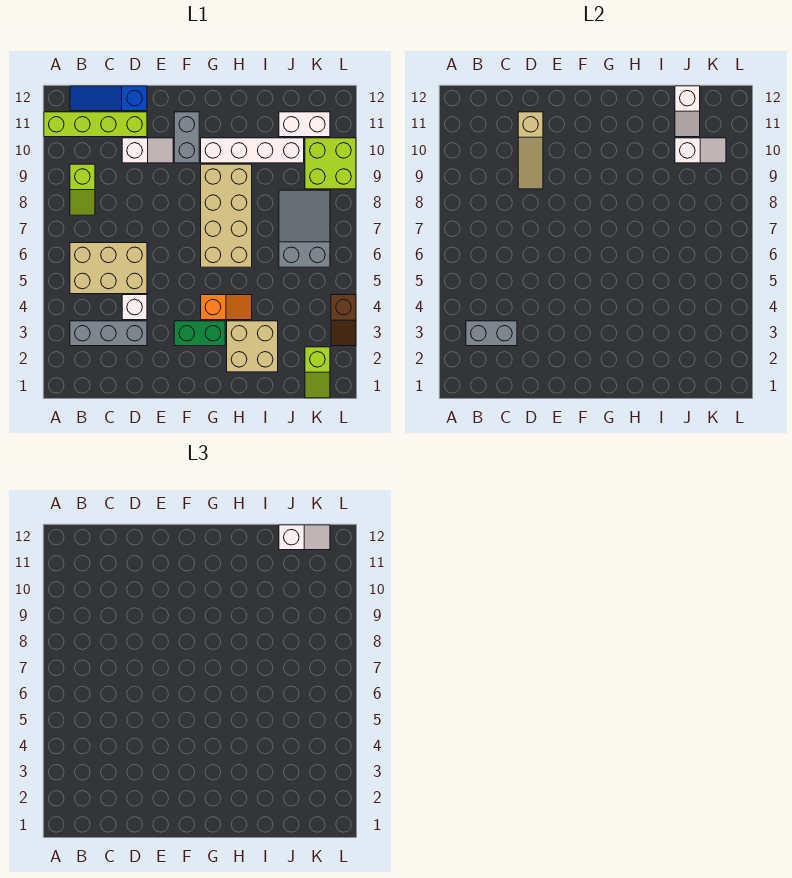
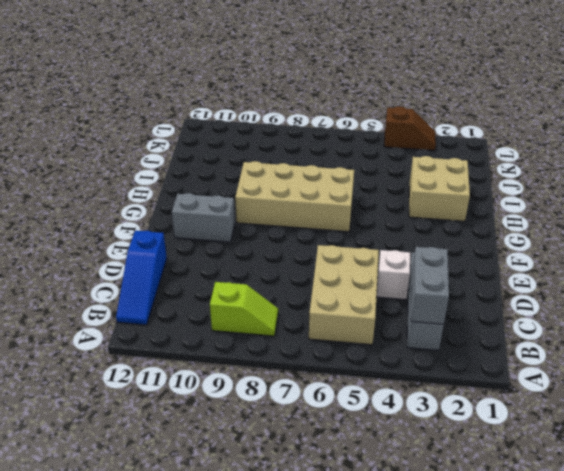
none -> lime brick A11:D11 level 1
none -> white slope D10:E10 level 1 top D
none -> green brick F3:G3 level 1

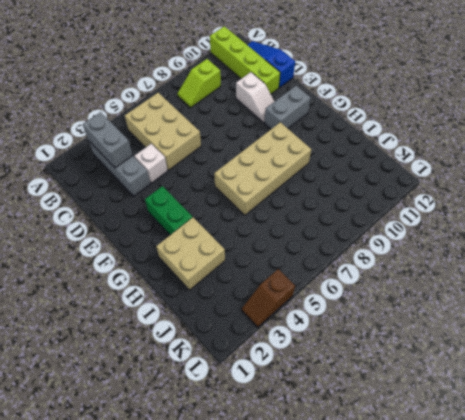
none -> orange slope G4:H4 level 1 top G
none -> white brick G10:J10 level 1
none -> grey slope J6:K8 level 1 top 6

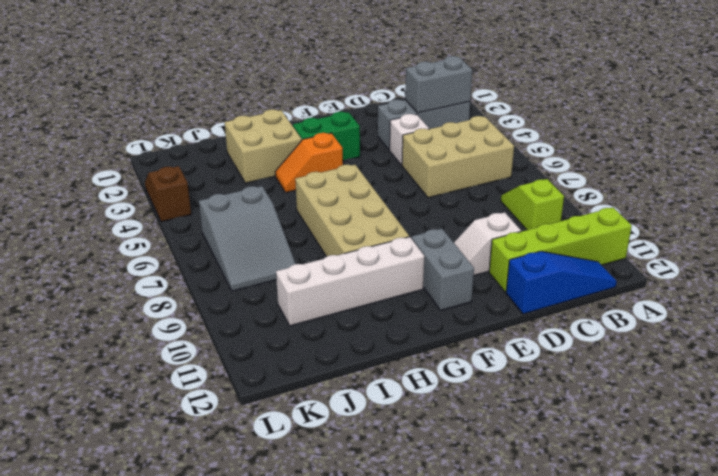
none -> white brick J11:K11 level 1
none -> lime slope K1:K2 level 1 top 2
none -> lime brick K9:L10 level 1

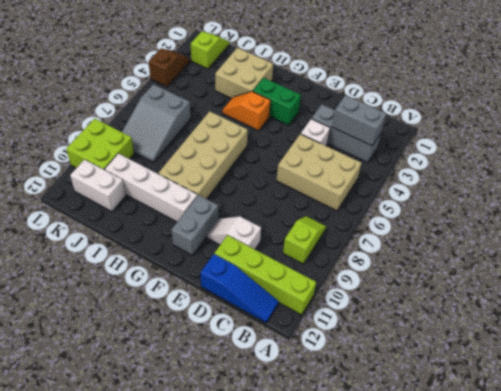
none -> tan slope D9:D11 level 2 top 11
none -> white slope J10:K10 level 2 top J
none -> white slope J11:J12 level 2 top 12

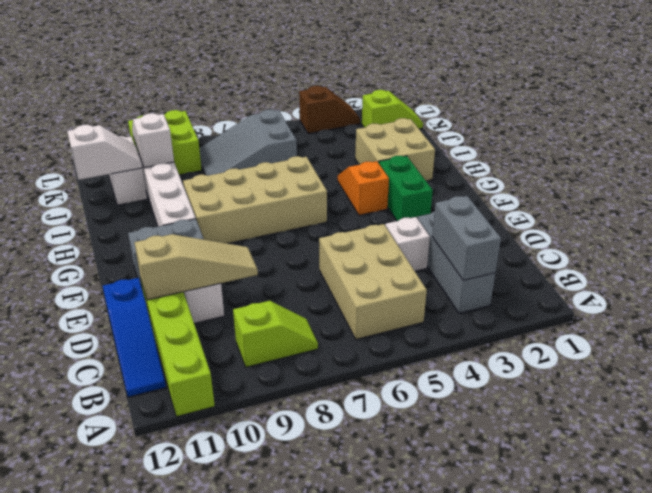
none -> white slope J12:K12 level 3 top J

